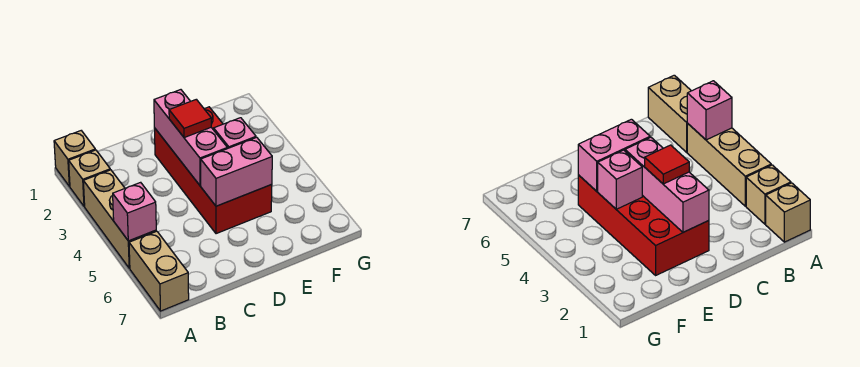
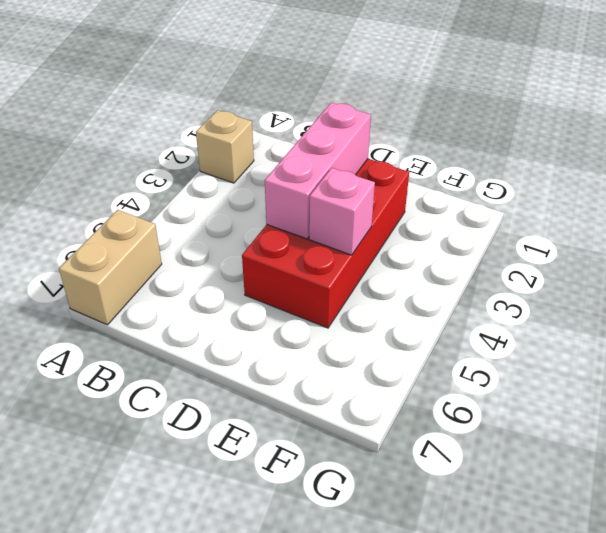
none -> tan brick A1 level 1
none -> tan brick A3:A5 level 1

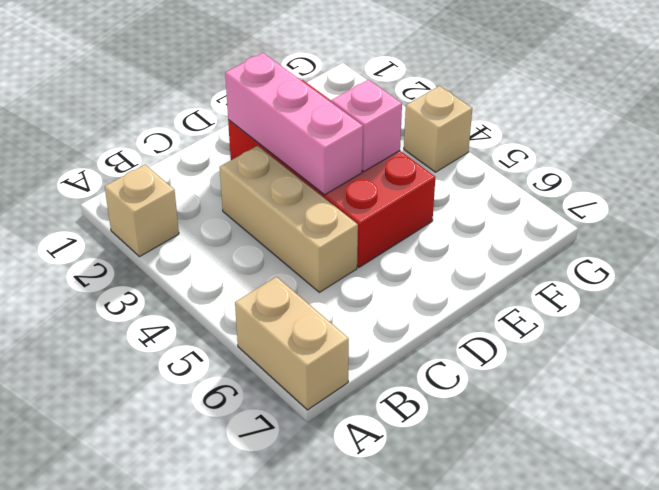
tan brick C3:C5 level 1 -> tan brick A3:A5 level 1
tan brick G4 level 1 -> tan brick A1 level 1
none -> pink brick A5 level 2
none -> pink brick D5:E5 level 2

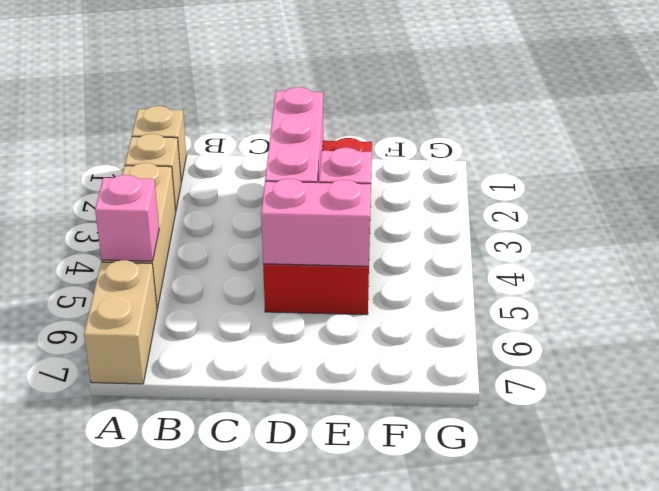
none -> red tile D3 level 3

